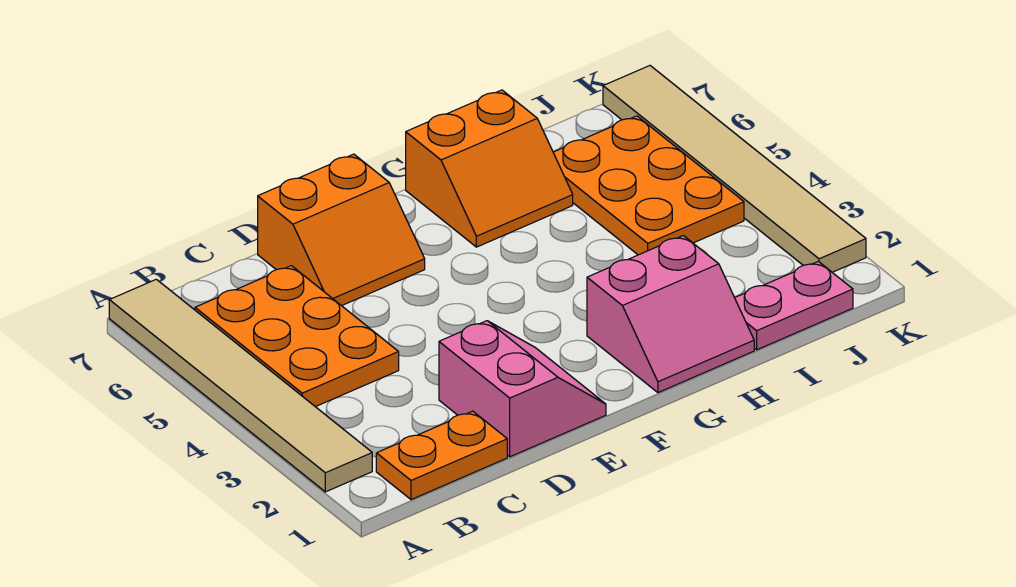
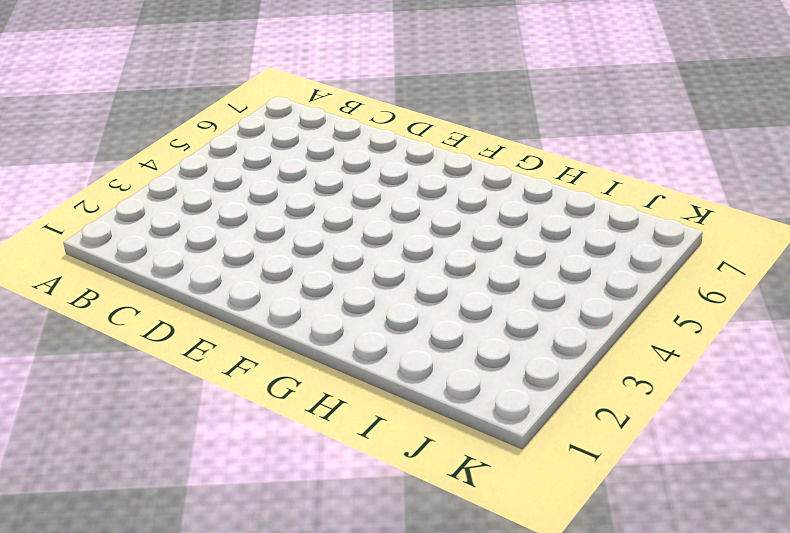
none -> tan tile A2:A7 level 1
none -> orange plate B1:C1 level 1

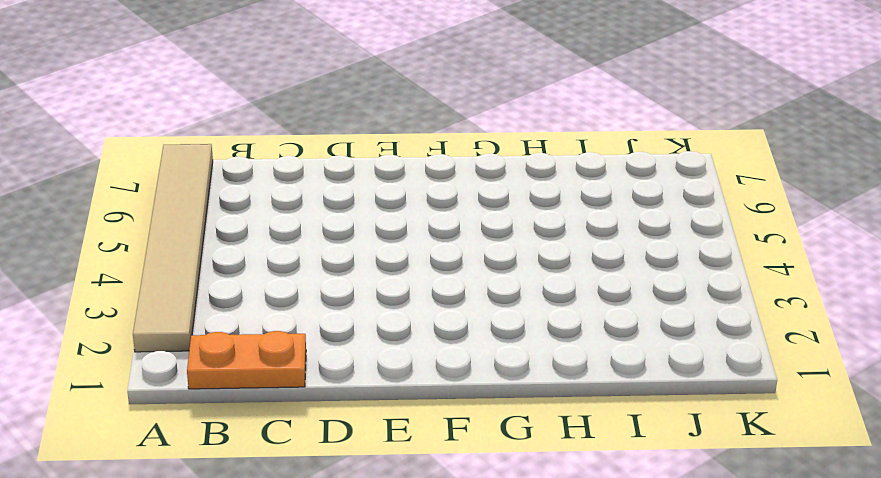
none -> orange plate B4:C6 level 1
none -> pink slope D1:E2 level 1 top D

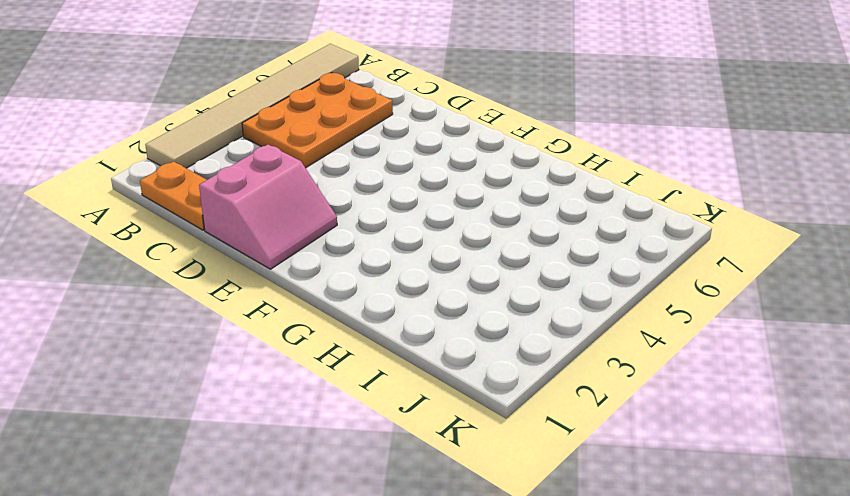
none -> orange slope D6:E7 level 1 top 7
none -> pink slope G1:H2 level 1 top 2

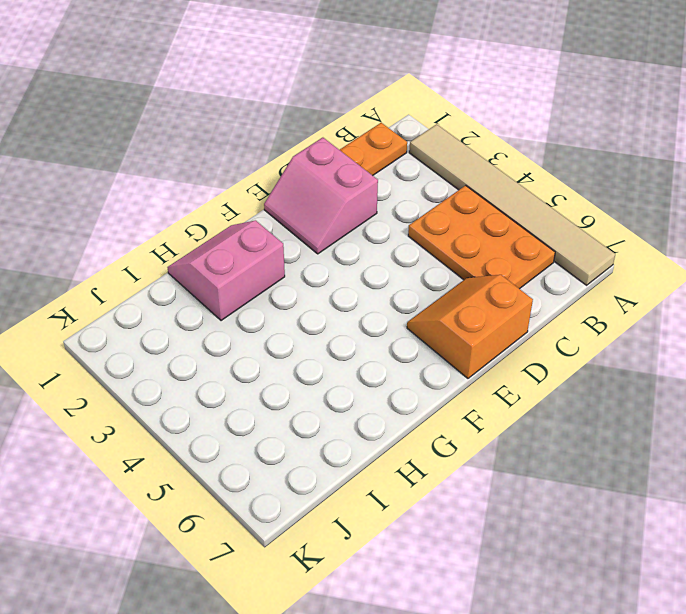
none -> orange slope G6:H7 level 1 top 7
none -> pink plate I1:J1 level 1

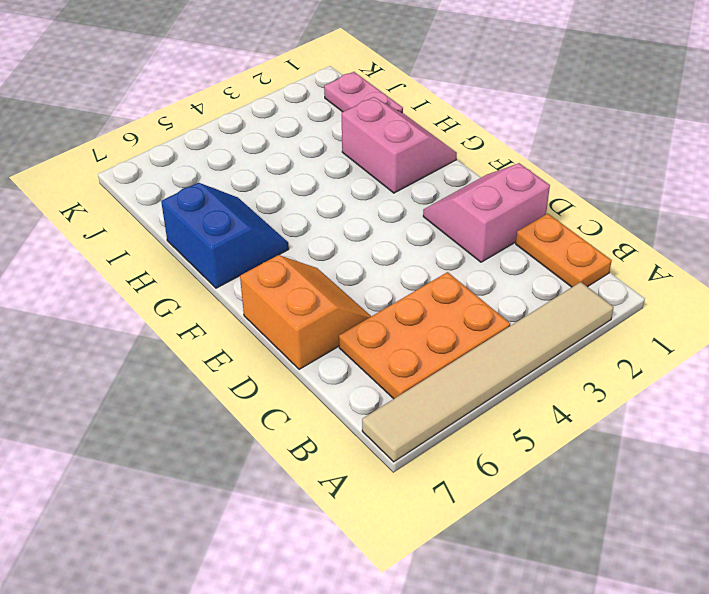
blue slope G6:H7 level 1 top 7 -> orange slope G6:H7 level 1 top 7
none -> orange plate I4:J6 level 1
none -> tan tile K2:K7 level 1

